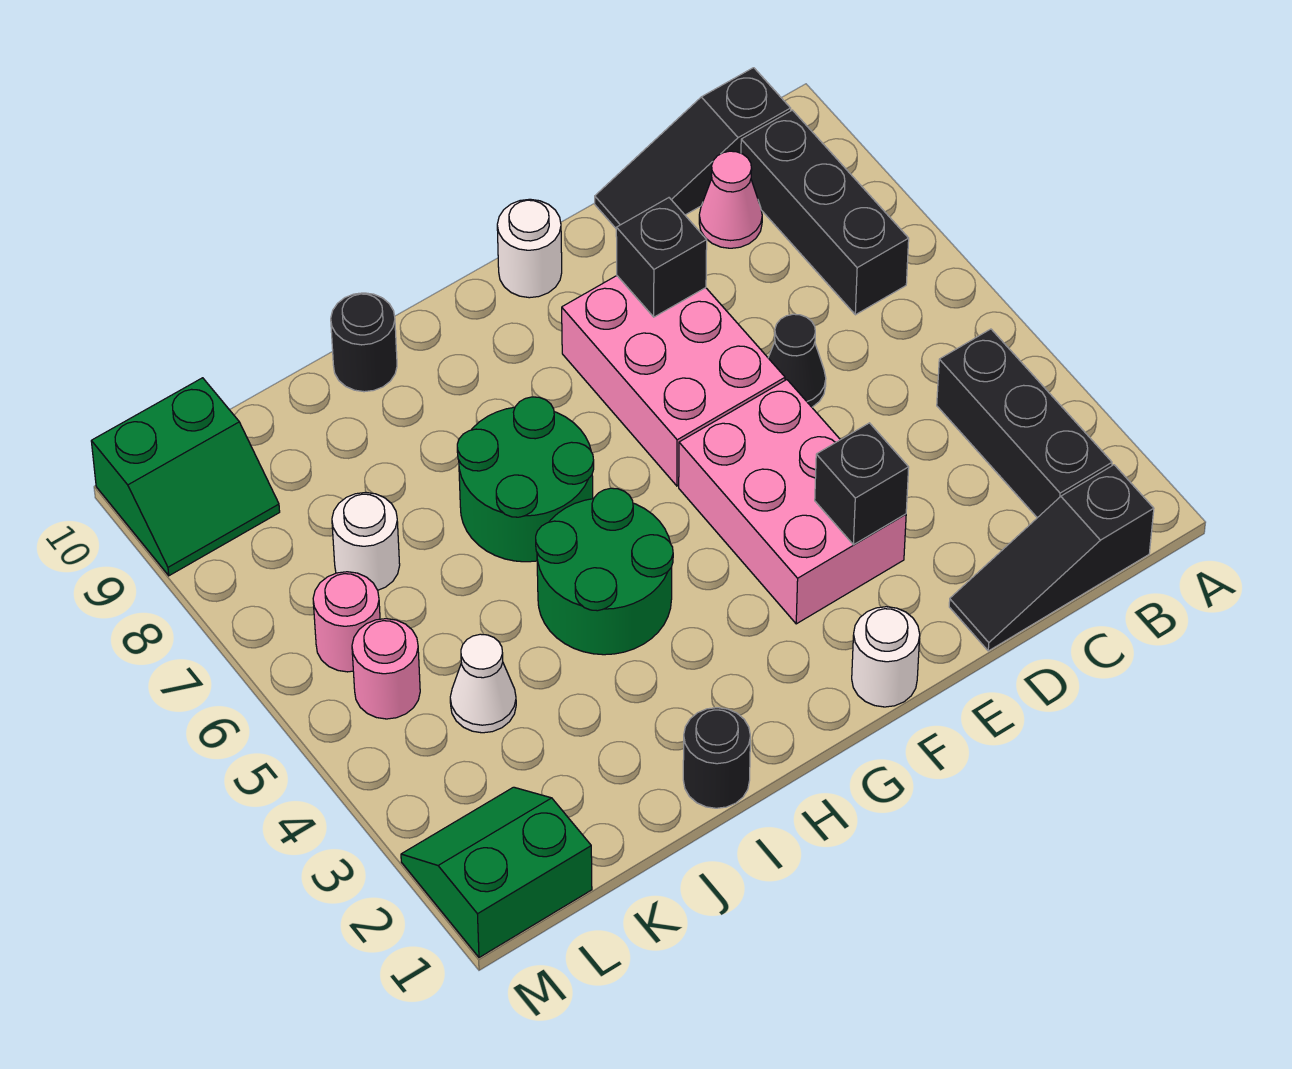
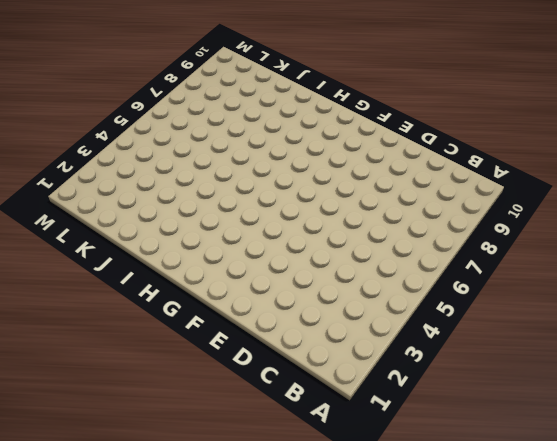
none -> black slope B1:D1 level 1 top B
none -> black brick B2:B4 level 1
none -> black brick B7:B9 level 1

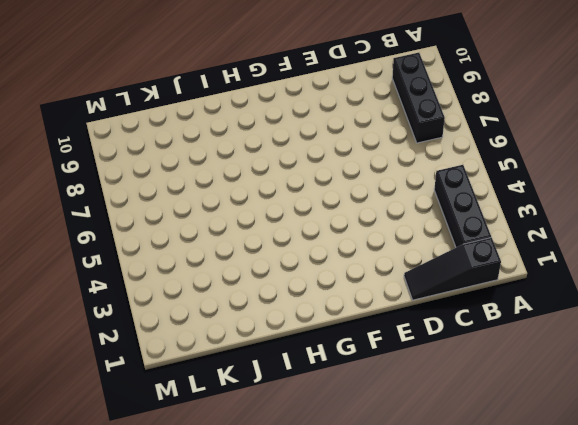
none -> black slope B10:D10 level 1 top B
none -> pink cone C9 level 1
none -> black cone D6 level 1

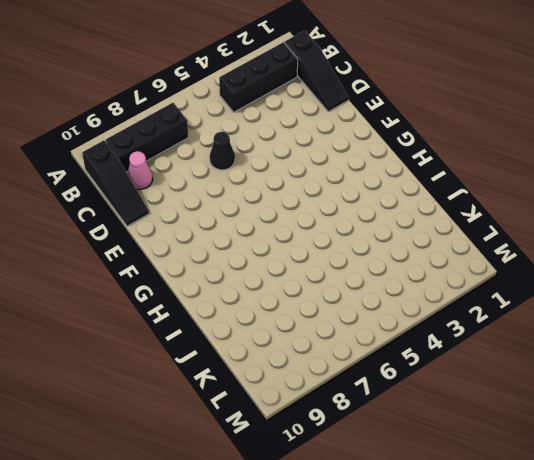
none -> pink brick E3:F5 level 1
none -> pink brick E6:F8 level 1
none -> white round brick F1 level 1

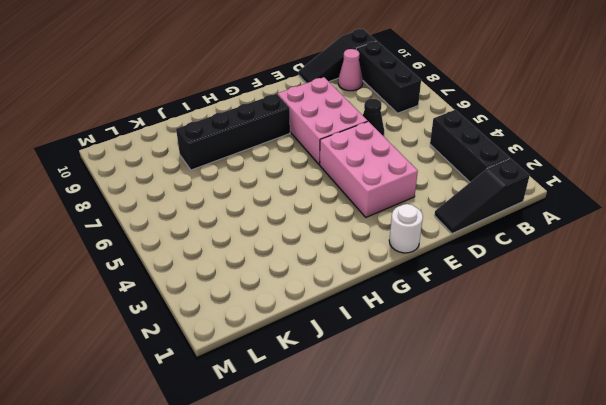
black brick G8:J8 level 1 -> none
none -> white round brick F10 level 1
none -> green round brick H4:I5 level 1
none -> green round brick H6:I7 level 1

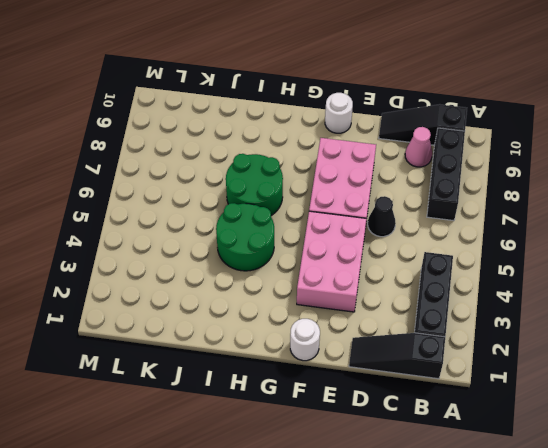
none -> black round brick I1 level 1
none -> black round brick I10 level 1
none -> white cone K4 level 1

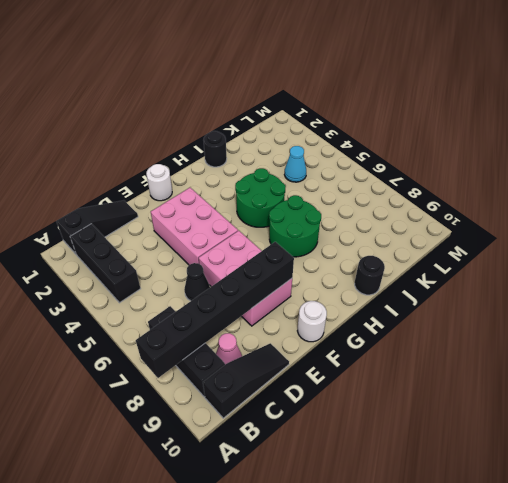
black brick A8:F8 level 2 -> black brick E8 level 2
cyan cone K4 level 1 -> white cone K4 level 1
none -> white round brick K7 level 1
none -> green slope L1:M2 level 1 top 1
none -> pink round brick L5 level 1

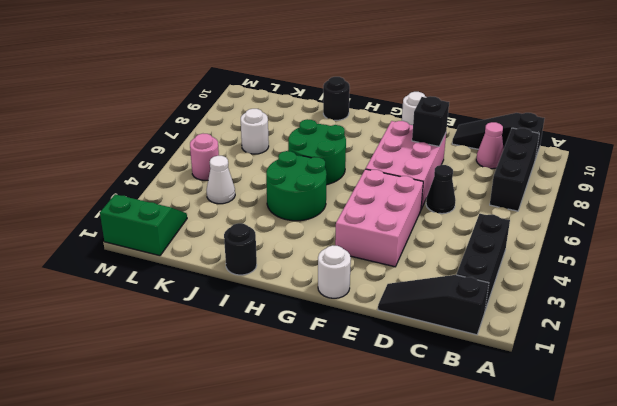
none -> pink round brick L6 level 1
none -> green slope L9:M10 level 1 top 10
none -> black brick E3 level 2

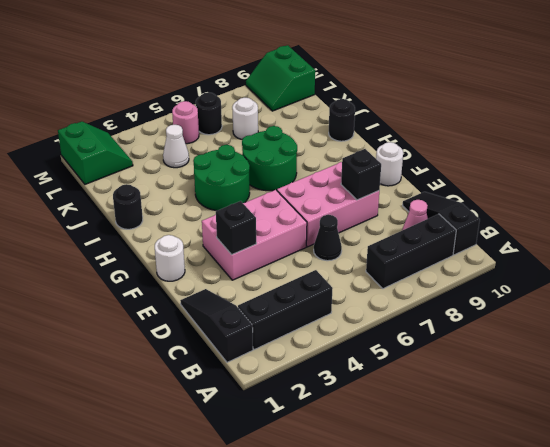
black round brick L6 level 1 -> pink round brick L6 level 1

